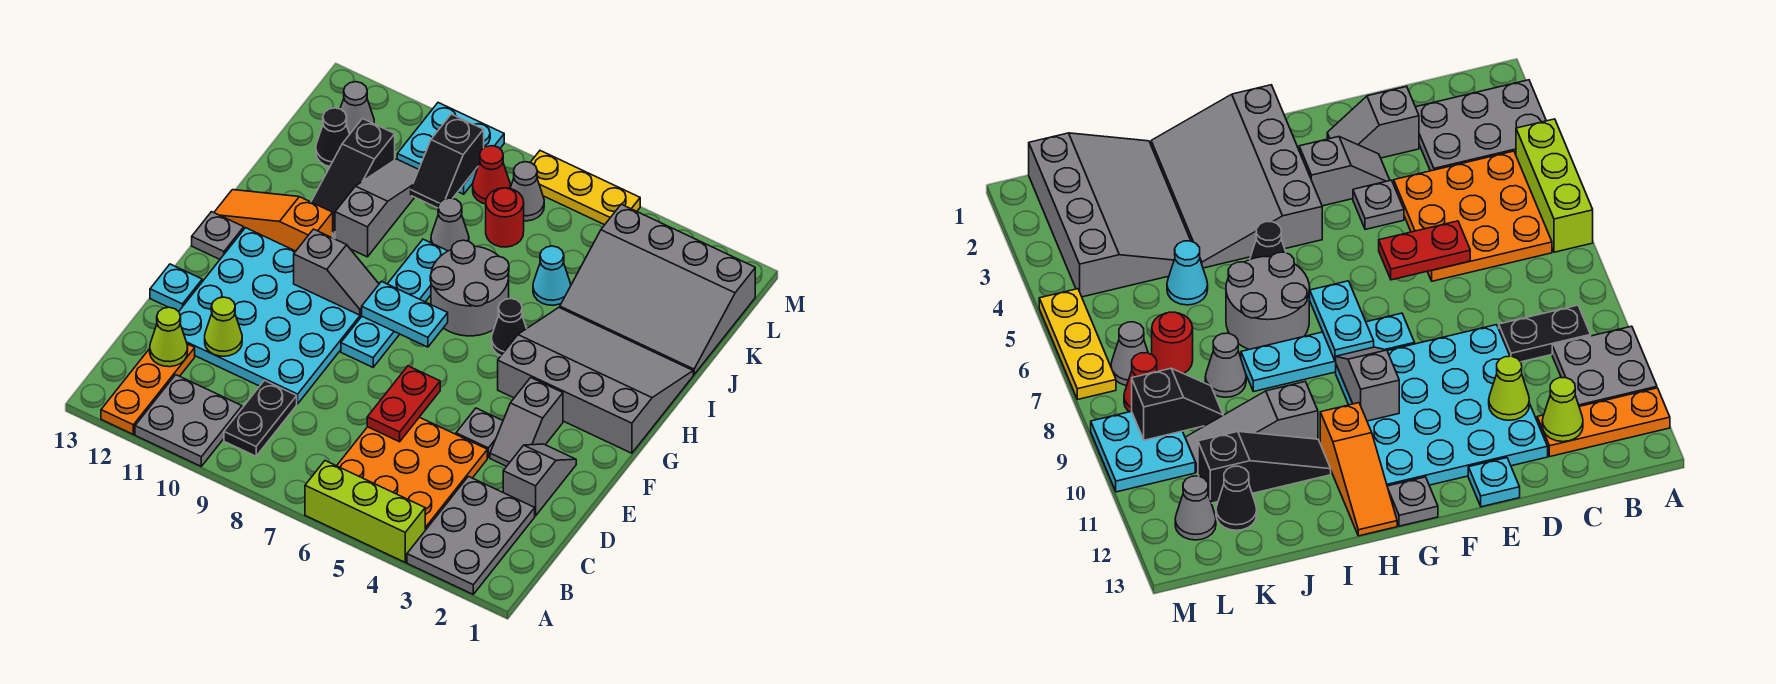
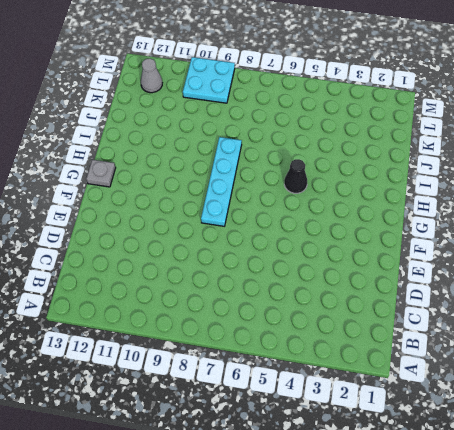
none -> grey plate A2:C3 level 1
none -> lime brick A4:A6 level 1
none -> grey plate A10:B11 level 1
none -> orange plate A12:C12 level 1

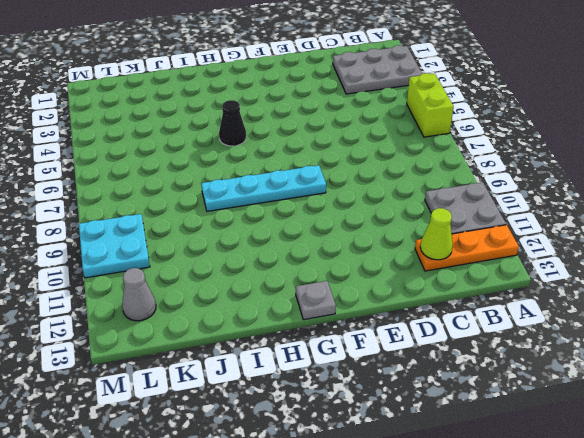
lime brick A5:A6 level 1 -> lime brick A4:A6 level 1
none -> orange plate B4:D6 level 1
none -> black plate B9:C9 level 1
none -> grey slope D2:E2 level 1 top D
none -> cyan plate D9:G12 level 1

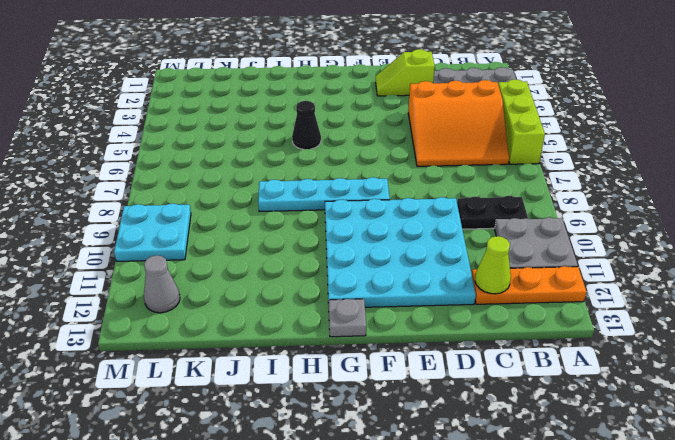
orange slope B4:D6 level 1 top 4 -> orange plate B4:D6 level 1
lime slope D2:E2 level 1 top D -> grey slope D2:E2 level 1 top D
none -> grey slope E3:F3 level 1 top F
none -> grey plate E4 level 1
none -> cyan plate E13 level 1
none -> grey slope G1:I4 level 1 top G

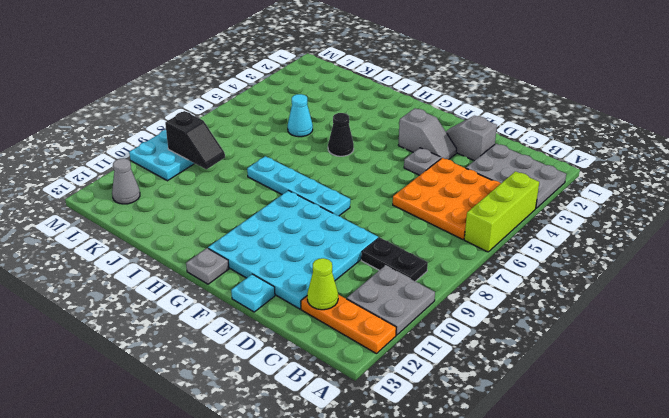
none -> grey slope G1:I4 level 1 top G
none -> grey round brick H6:I7 level 1
none -> orange slope H11:H13 level 1 top 11
none -> grey slope I10:K10 level 1 top I

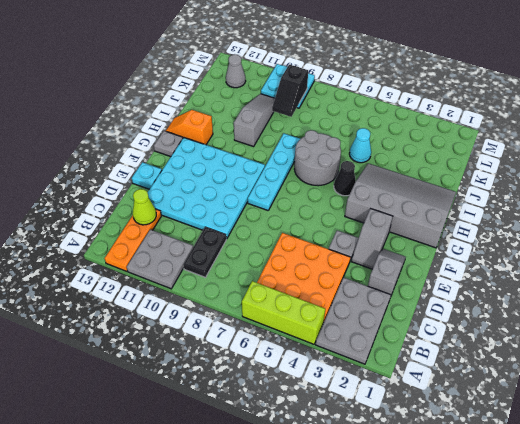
orange slope H12:H13 level 1 top 12 -> orange slope H11:H13 level 1 top 11
none -> black slope I11:K11 level 1 top K
none -> grey slope J1:L4 level 1 top L
none -> grey cone J8 level 1
none -> red round brick K7 level 1

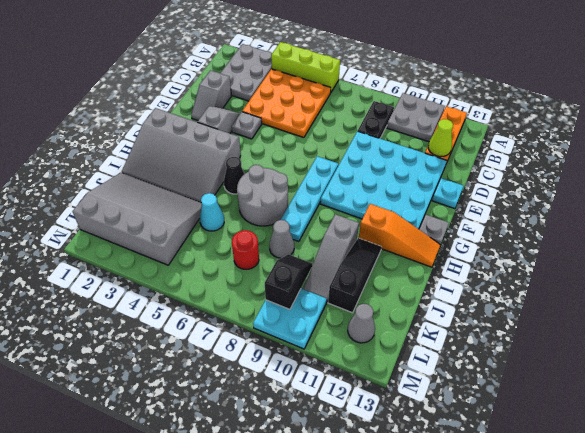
none -> black cone K12 level 1
none -> grey cone L7 level 1
none -> red cone L8 level 1
none -> yellow plate M5:M7 level 1

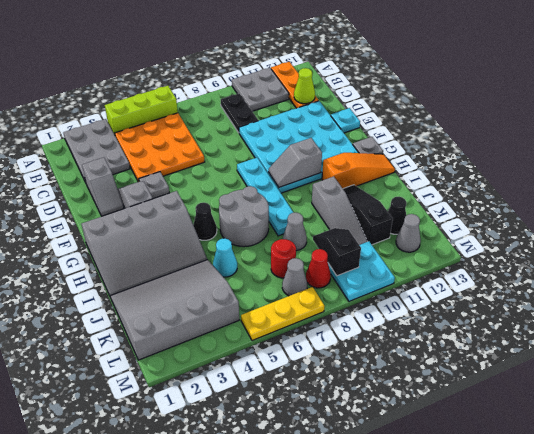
none -> red plate D6:E6 level 2
none -> lime cone D11 level 2
none -> cyan plate G7:G8 level 2

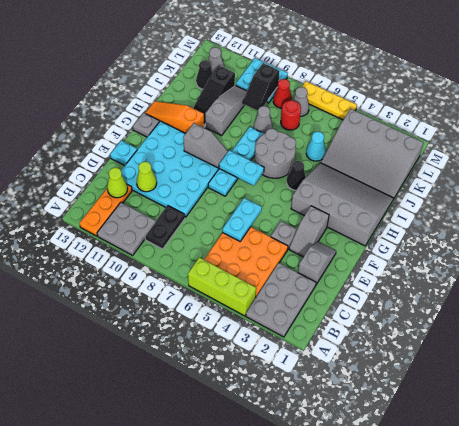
cyan plate D6:E6 level 2 -> red plate D6:E6 level 2

